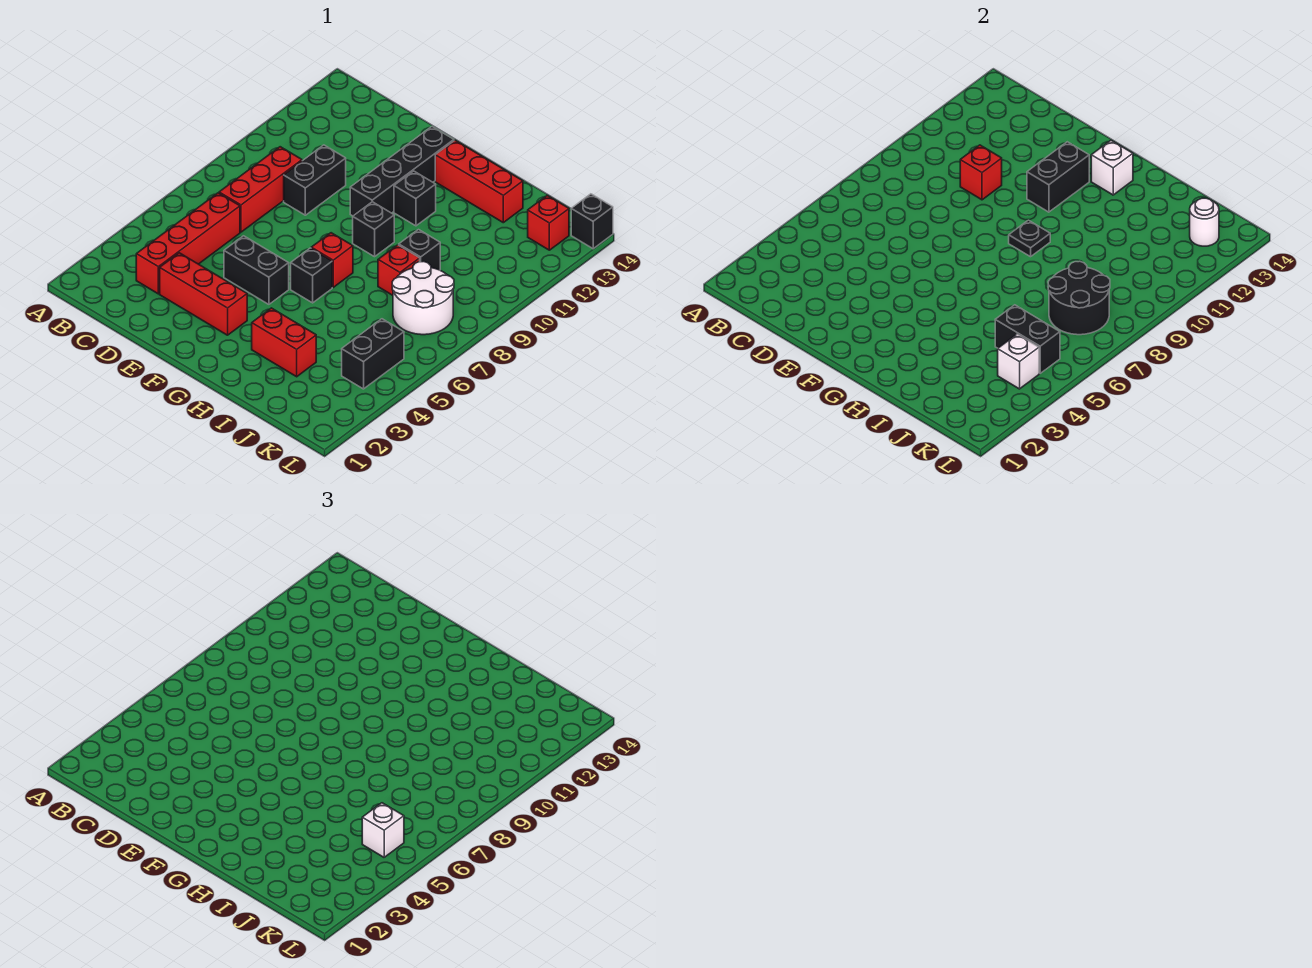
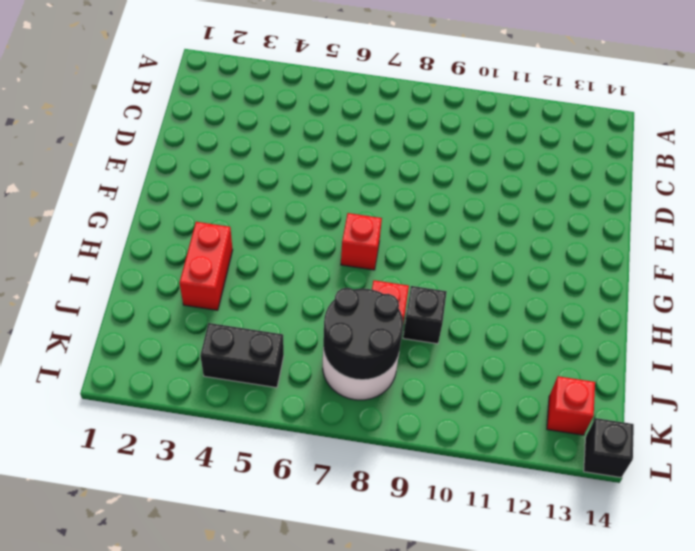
none -> red brick C3:C6 level 1
none -> red brick C7:C9 level 1
none -> red brick D3:F3 level 1

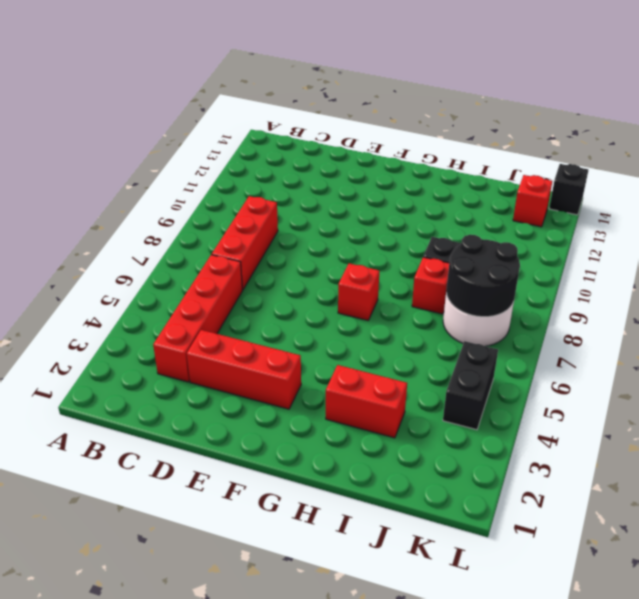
none -> black brick D9:D10 level 1
none -> black brick E5:F5 level 1
none -> black brick F10:F13 level 1

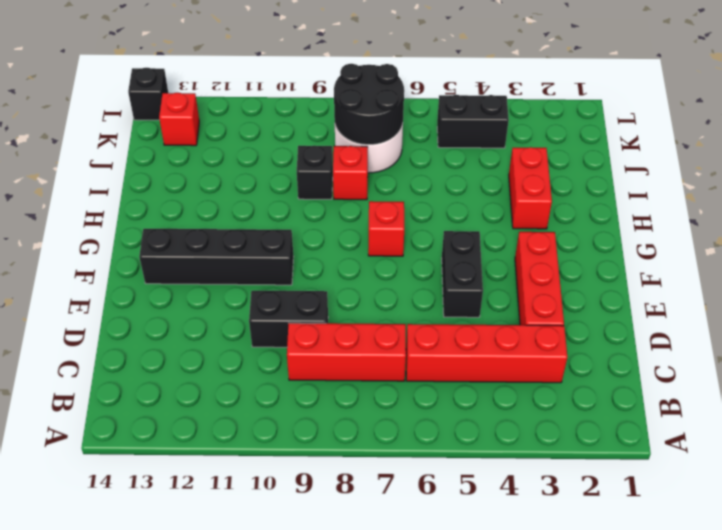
none -> black brick G6 level 1
none -> black brick G9 level 1
none -> black brick G11 level 1

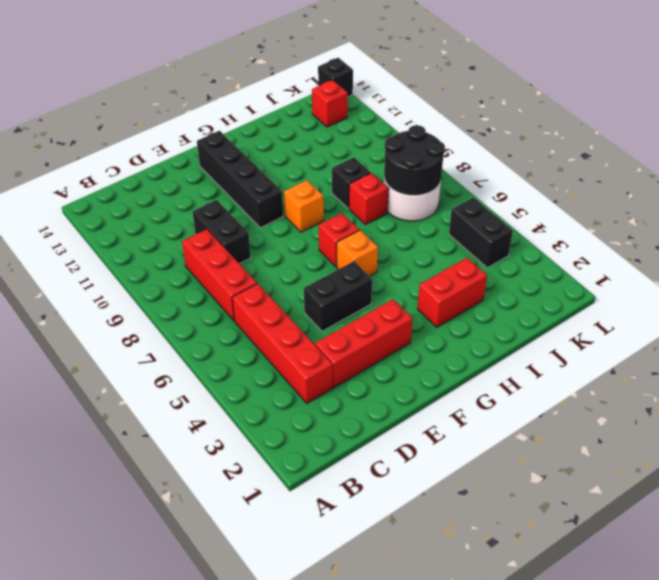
orange brick G6 level 1 -> black brick G6 level 1
orange brick G9 level 1 -> black brick G9 level 1
none -> black brick G11 level 1
none -> red brick G13:I13 level 1
none -> red brick D10 level 2

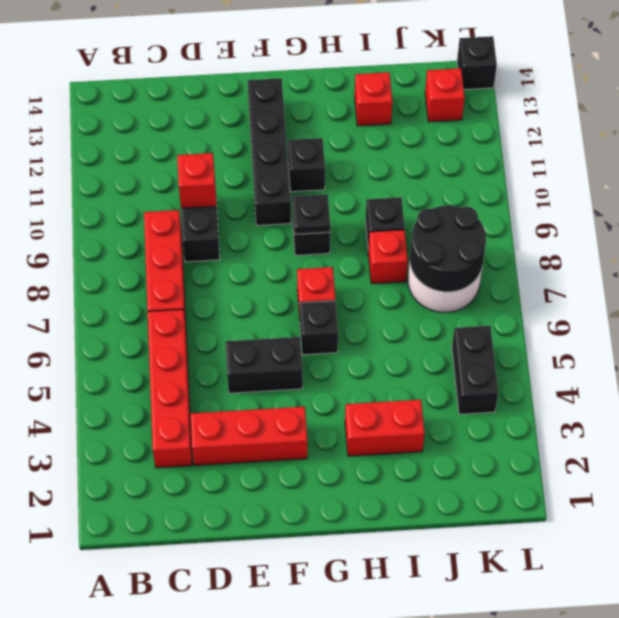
red brick I13 level 1 -> red brick G13:I13 level 1
none -> black brick F11:F12 level 2
none -> white brick G13 level 2
none -> black brick J5:K5 level 2

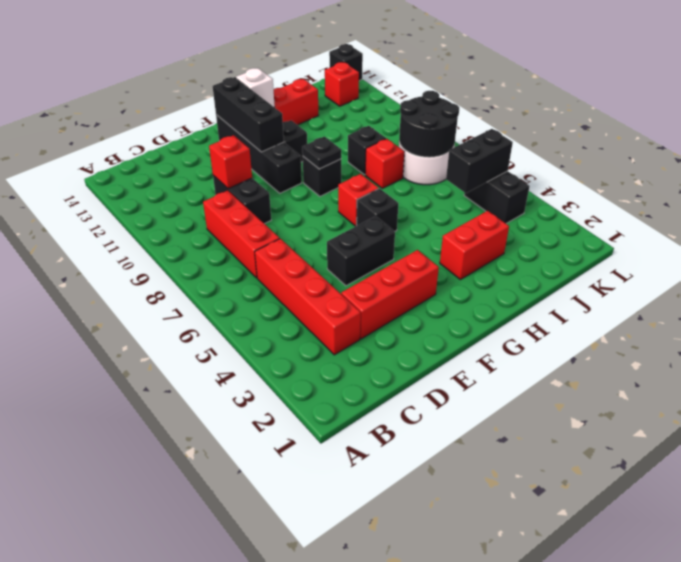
black brick F11:F13 level 2 -> black brick F11:F12 level 2
none -> white brick K4 level 2
none -> white round brick K13 level 2
none -> white brick K5 level 3

